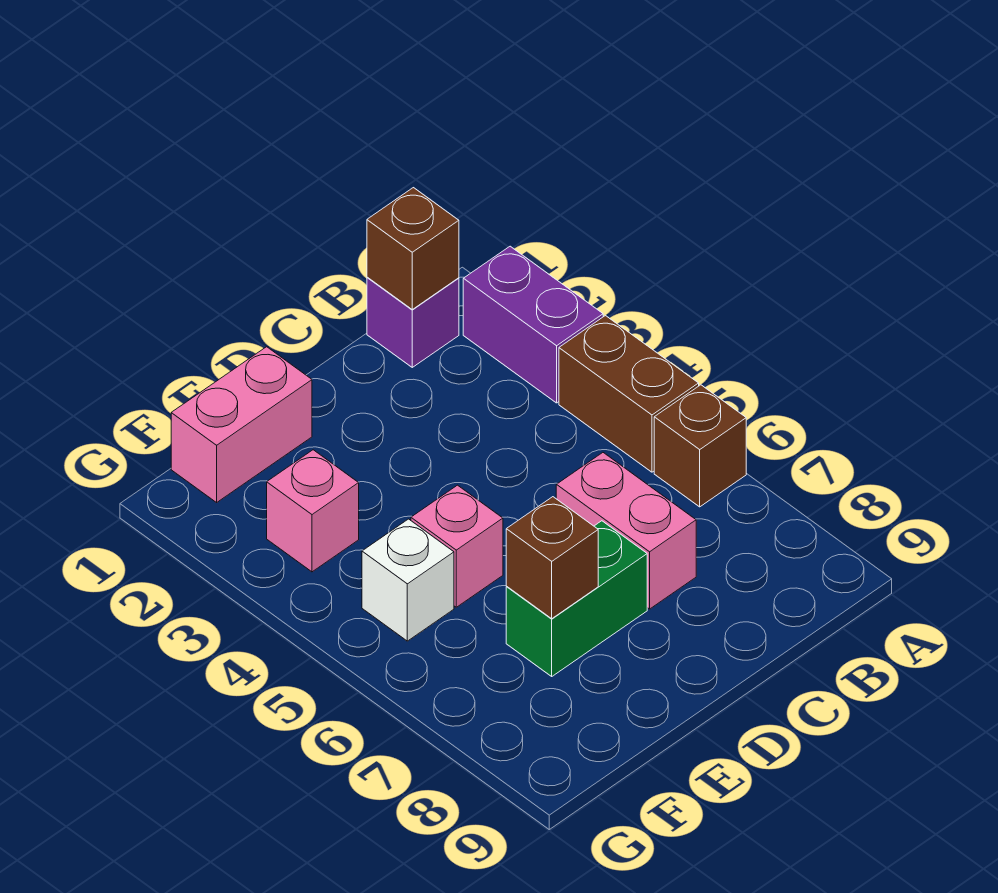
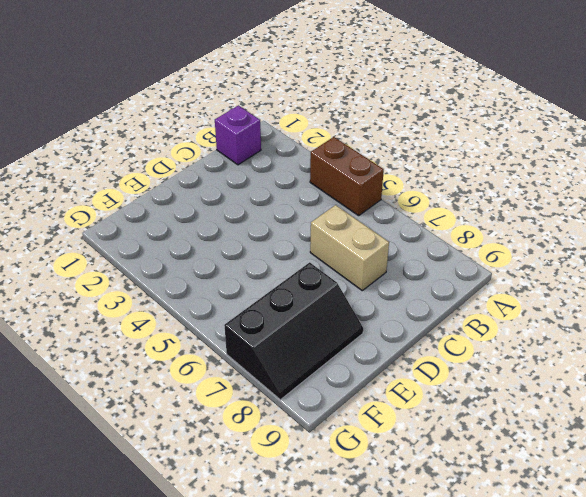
tan brick C6:C7 level 1 -> pink brick C6:C7 level 1
black slope E7:G8 level 1 top 7 -> green brick D7:E7 level 1
none -> purple brick A2:A3 level 1
none -> brown brick A6 level 1
none -> pink brick E1:F1 level 1

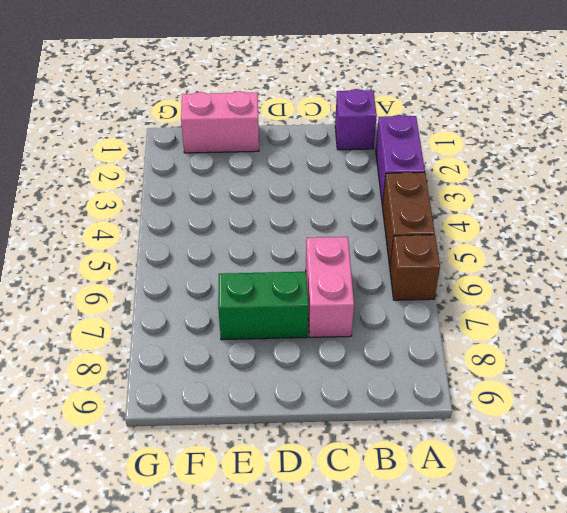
none -> pink brick E5 level 1
none -> pink brick F3 level 1
none -> white brick F5 level 1

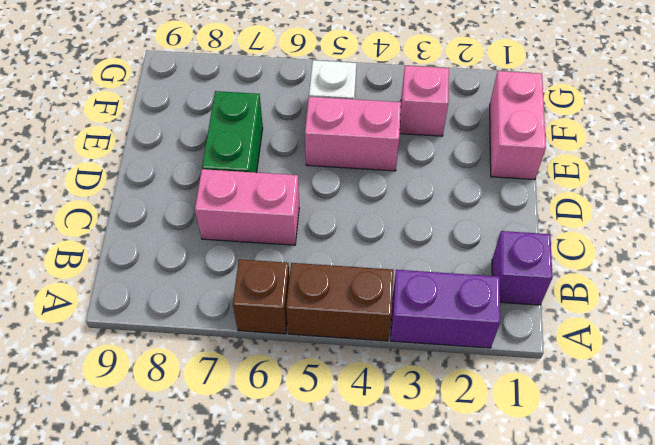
pink brick E4:E5 level 1 -> pink brick E5 level 1
none -> brown brick B1 level 2
none -> brown brick E7 level 2

